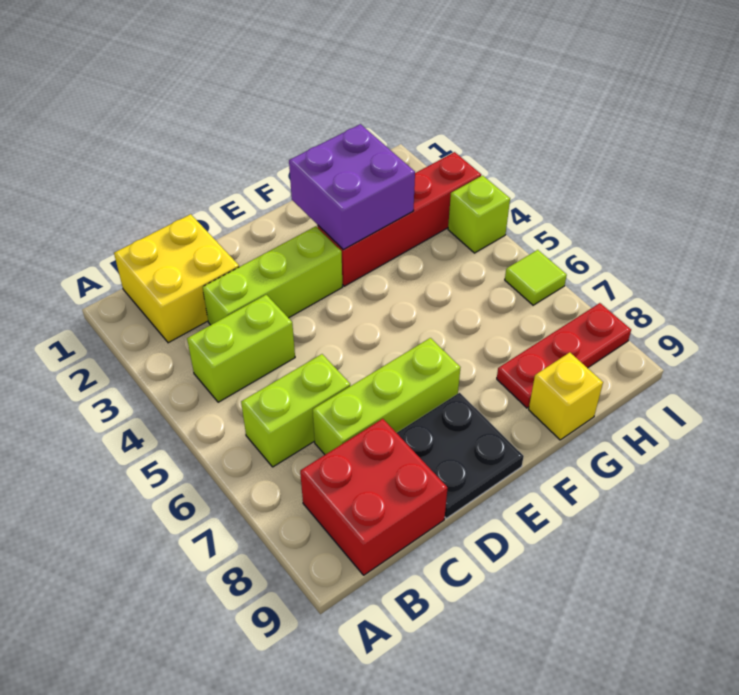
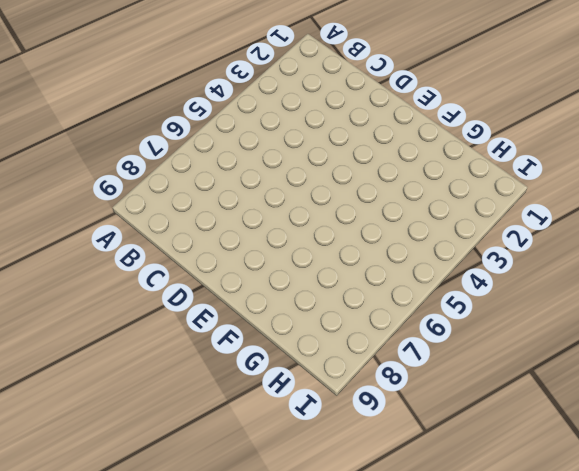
none -> yellow brick B1:C2 level 1
none -> lime brick B4:C4 level 1
none -> lime brick B6:C6 level 1

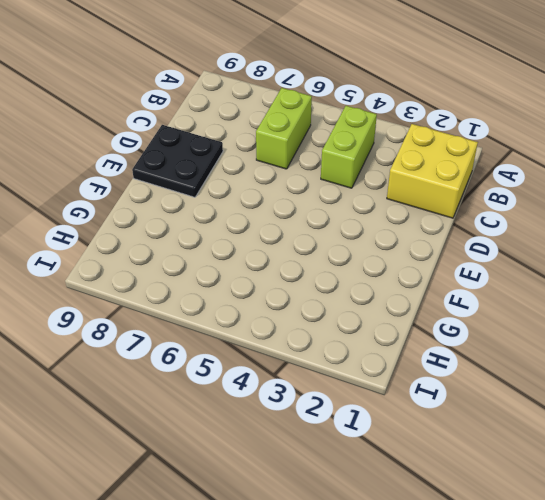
none -> red brick B8:C9 level 1
none -> lime brick C3:E3 level 1
none -> lime brick C7:E7 level 1

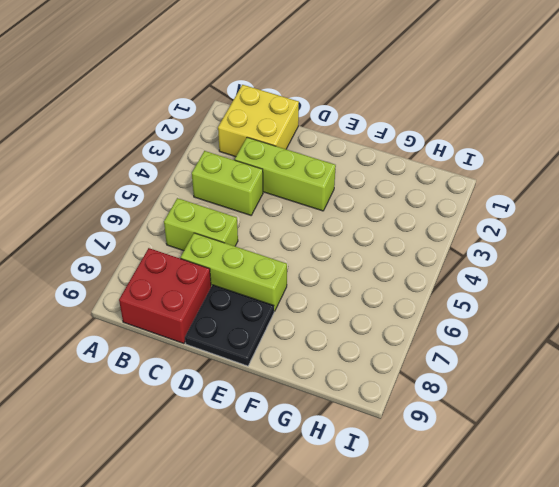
none -> red brick F3:I3 level 1
none -> red plate G8:I8 level 1
none -> yellow brick G9 level 1

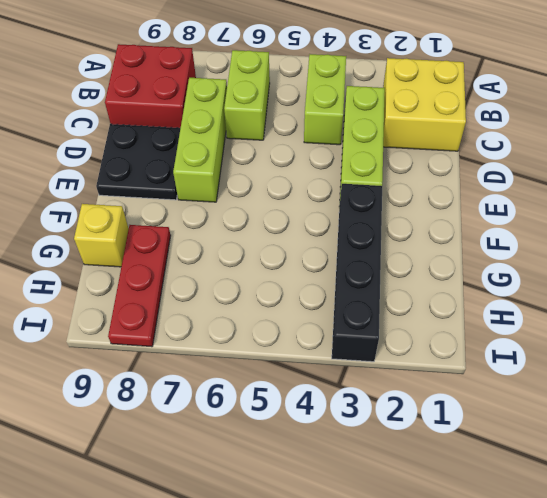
black brick F3:I3 level 1 -> red brick F3:I3 level 1
none -> lime brick I4 level 1
none -> lime tile I6 level 1
none -> purple brick F2:G3 level 2

